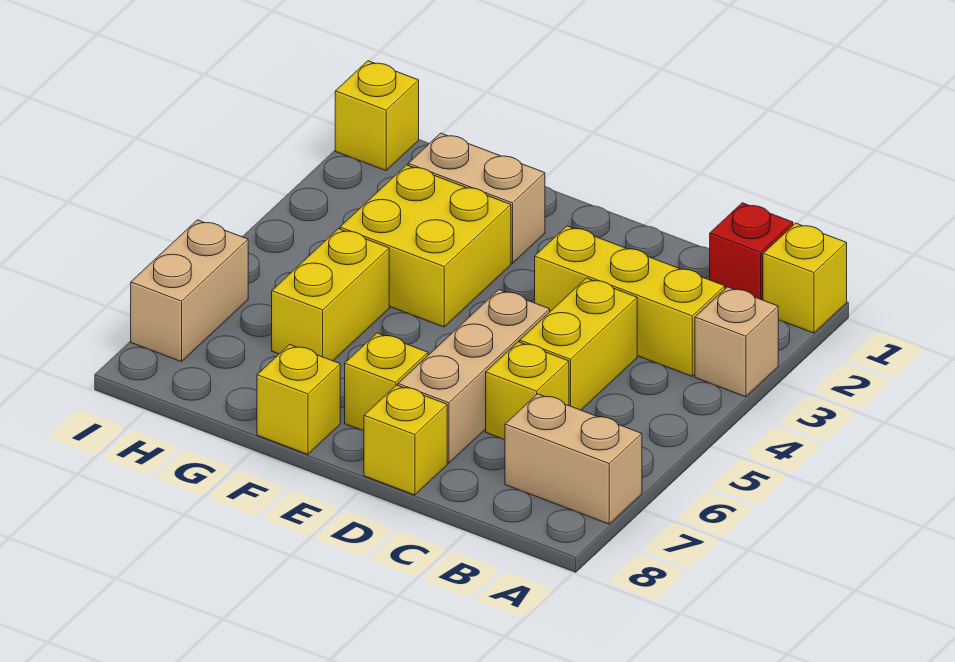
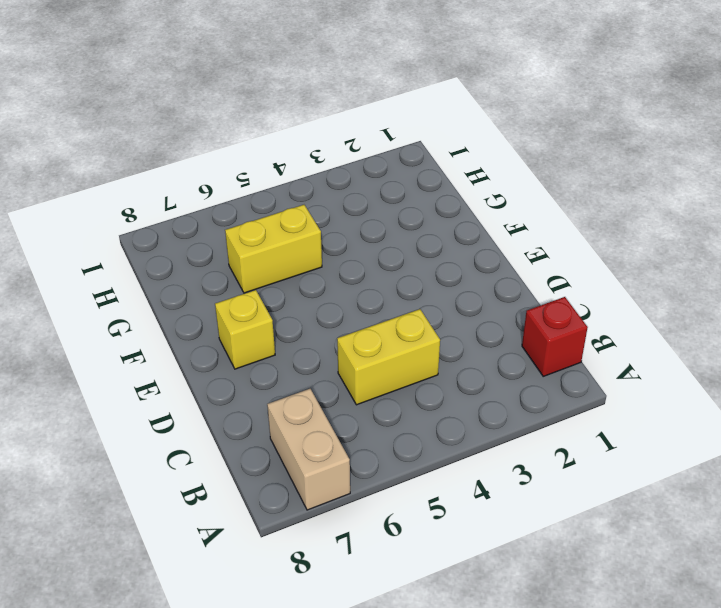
none -> yellow brick A1 level 1
none -> tan brick A3 level 1
none -> yellow brick B3:D3 level 1

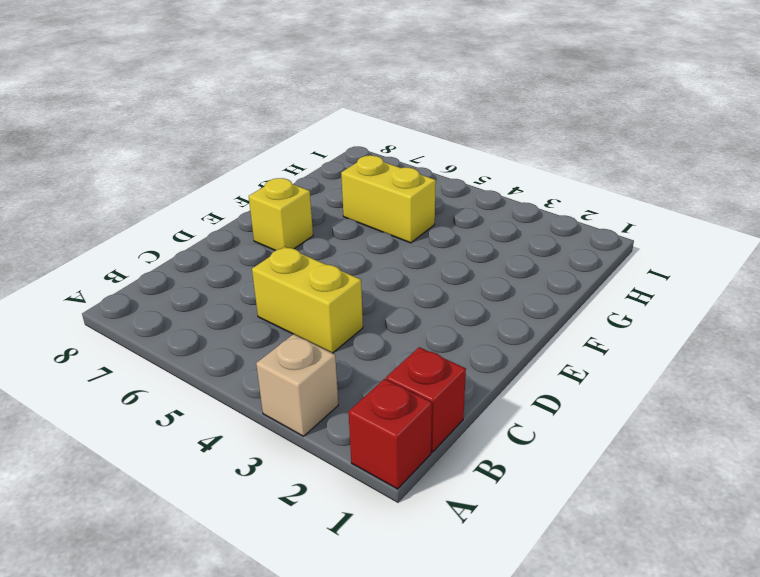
red brick A1 level 1 -> yellow brick A1 level 1
none -> tan brick A7:B7 level 1
none -> yellow brick B3:D3 level 1
none -> yellow brick C6 level 1

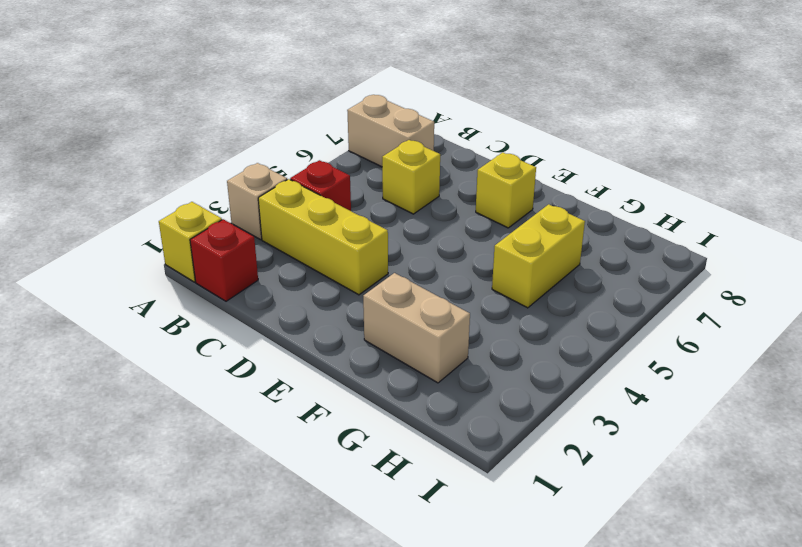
red brick B4 level 1 -> none
none -> yellow brick C4:C5 level 1
none -> tan brick D5:D7 level 1
none -> yellow brick D8 level 1

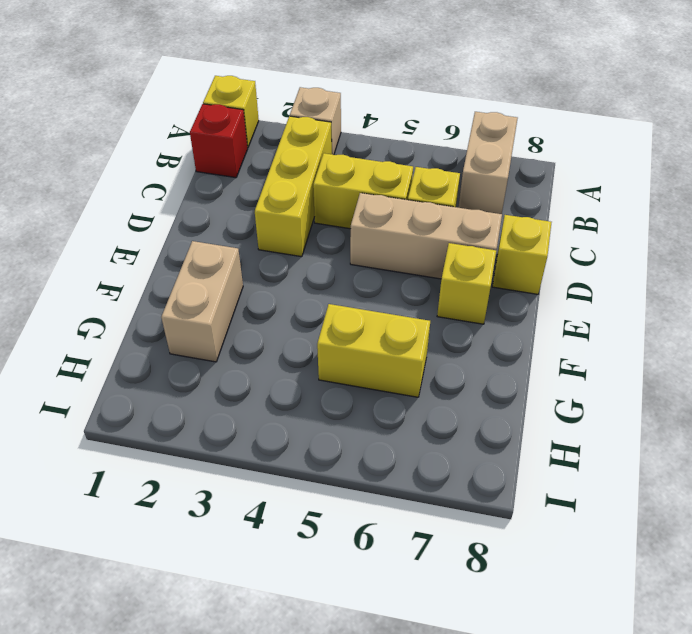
none -> yellow brick F3:G4 level 1
none -> yellow brick F8 level 1
none -> yellow brick I1 level 1

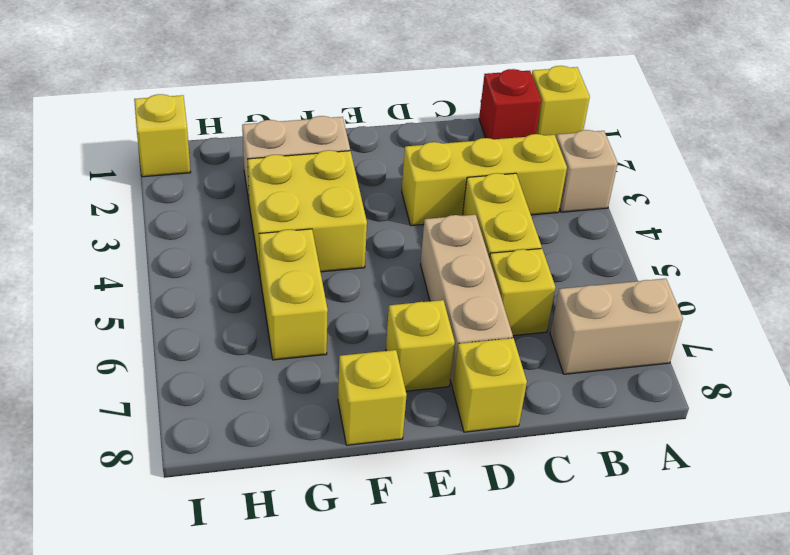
none -> tan brick I6:I7 level 1

